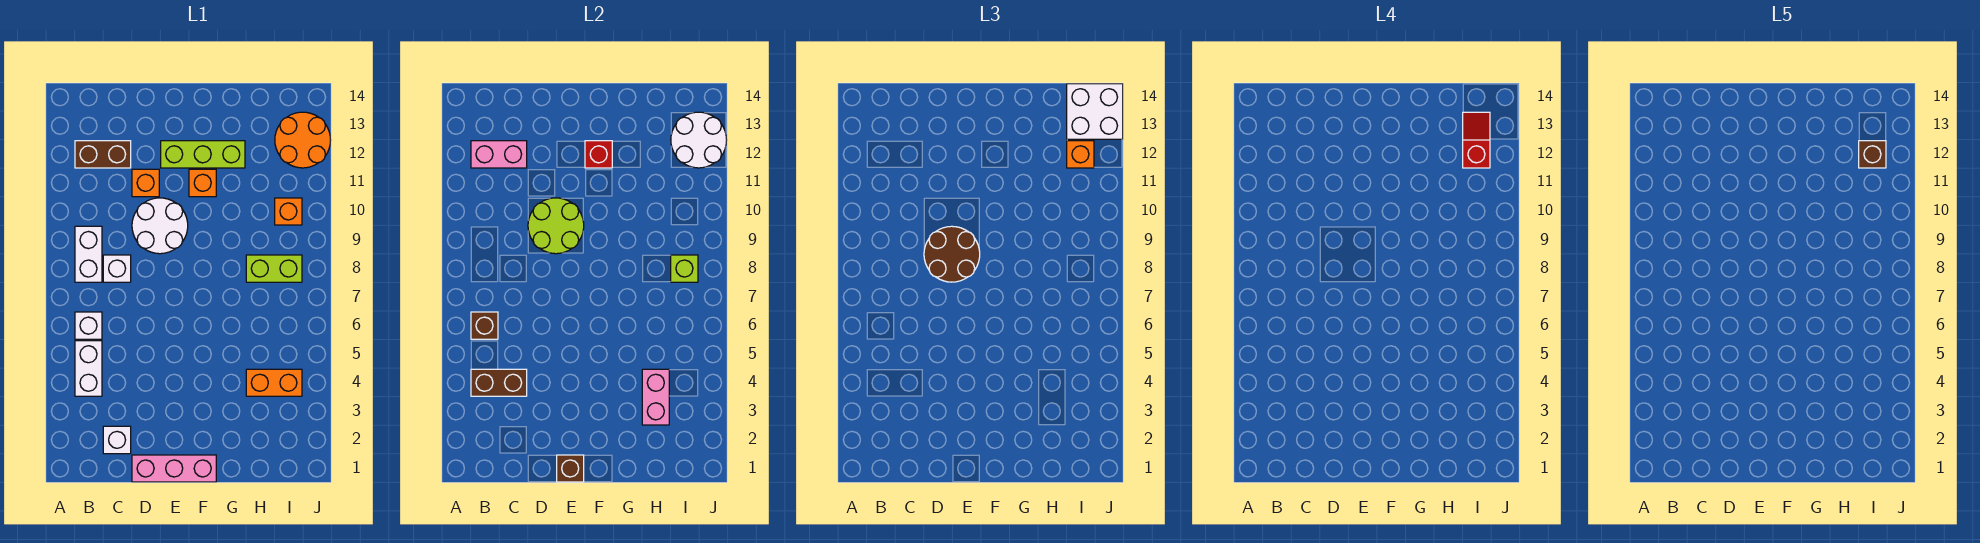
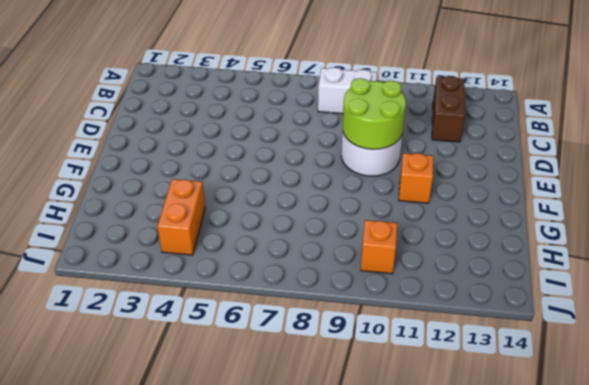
none -> white brick B4:B5 level 1
none -> white brick B6 level 1
none -> white brick C2 level 1

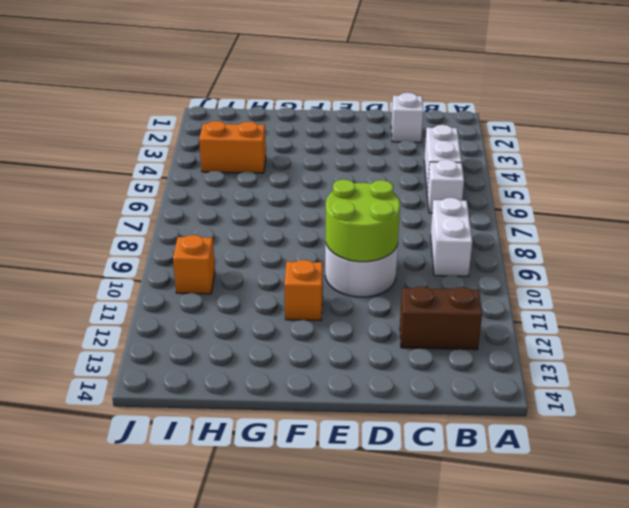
none -> white brick C8 level 1
none -> pink brick D1:F1 level 1
none -> orange brick D11 level 1

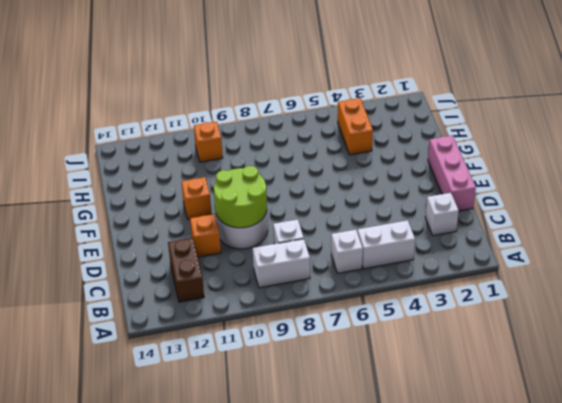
none -> lime brick E12:G12 level 1
none -> lime brick H8:I8 level 1
none -> orange round brick I12:J13 level 1

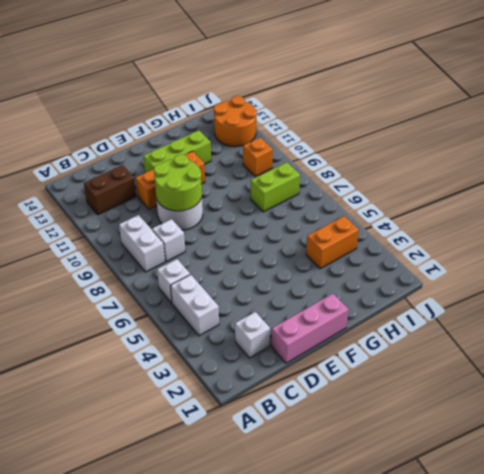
none -> brown brick B4:C4 level 2
none -> brown brick B6 level 2
none -> pink brick B12:C12 level 2

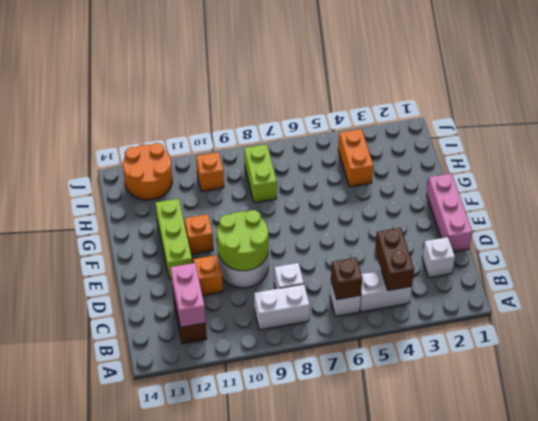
none -> brown brick E1 level 2
none -> red brick F12 level 2
none -> pink brick H3:H4 level 2

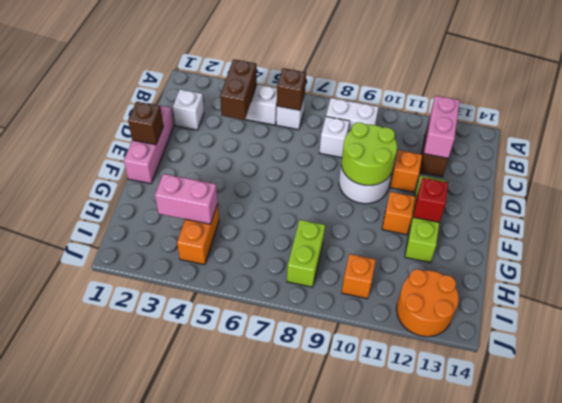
none -> lime brick I8 level 2
none -> white round brick I12:J13 level 2
none -> brown round brick D8:E9 level 3

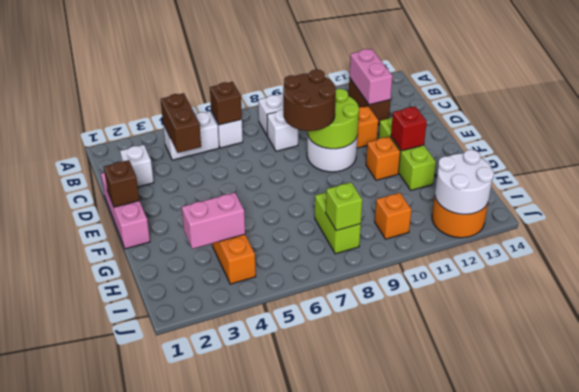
none -> orange brick I12 level 3
none -> white brick I13:J14 level 3
none -> red slope I12:I13 level 4 top 12

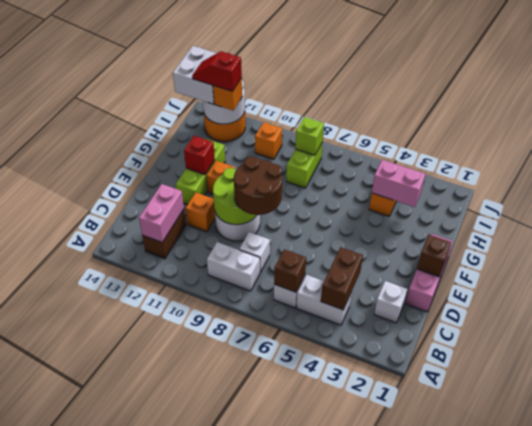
none -> brown brick I12 level 5

